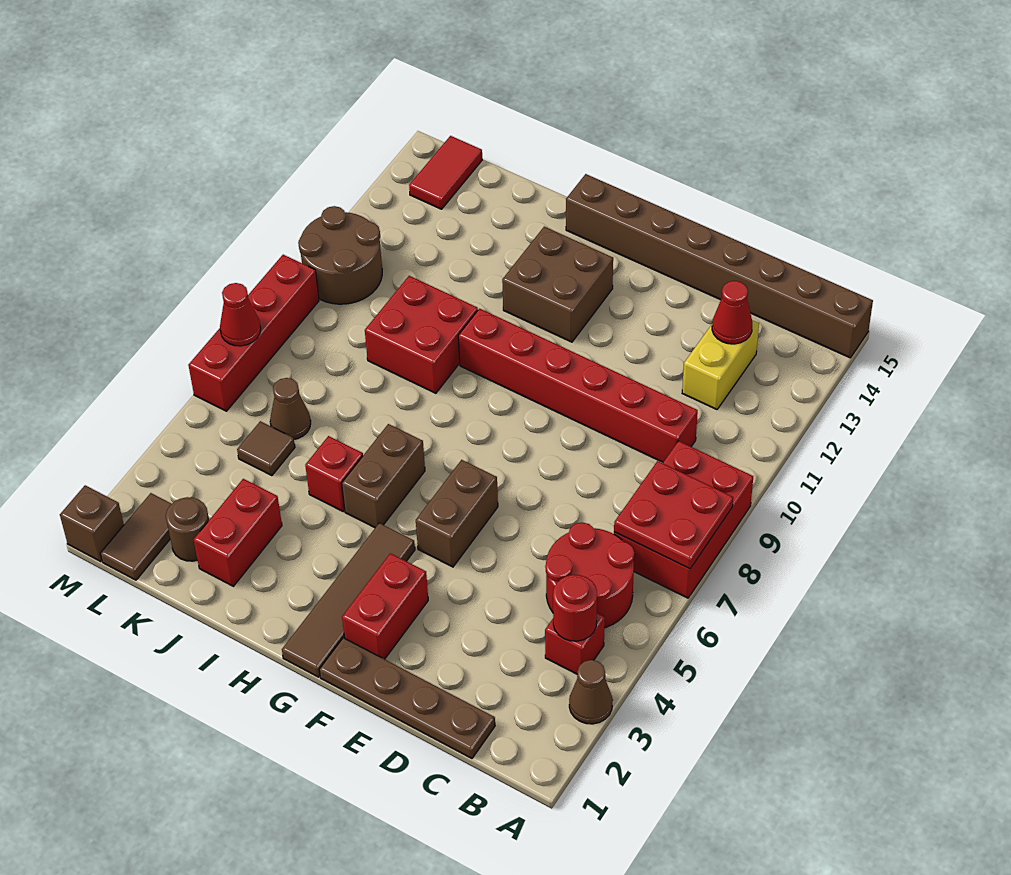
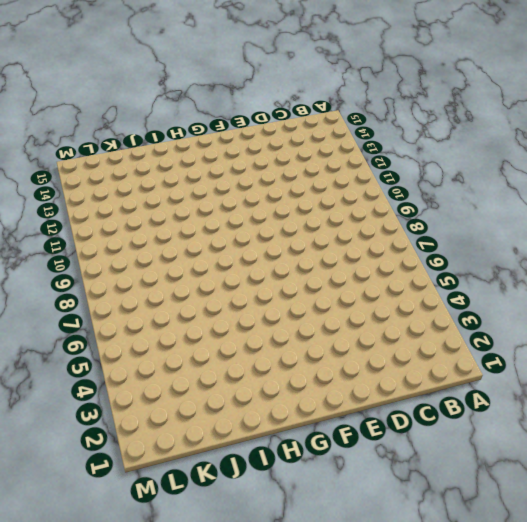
none -> brown cone A3 level 1
none -> red brick A7:B9 level 1
none -> brown brick A15:H15 level 1

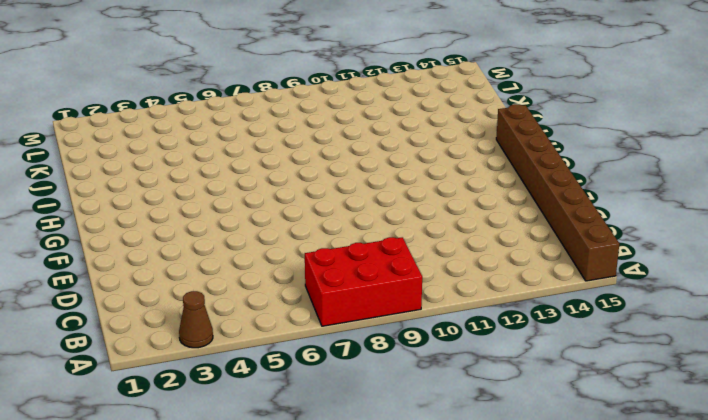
none -> red brick B4 level 1
none -> red round brick B5:C6 level 1
none -> brown plate C1:F1 level 1

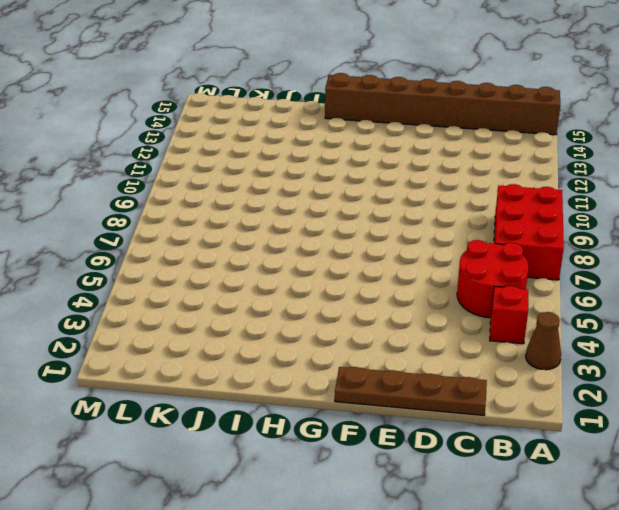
none -> red brick C10:H10 level 1
none -> yellow brick C12:C13 level 1
none -> red brick F2:F3 level 1

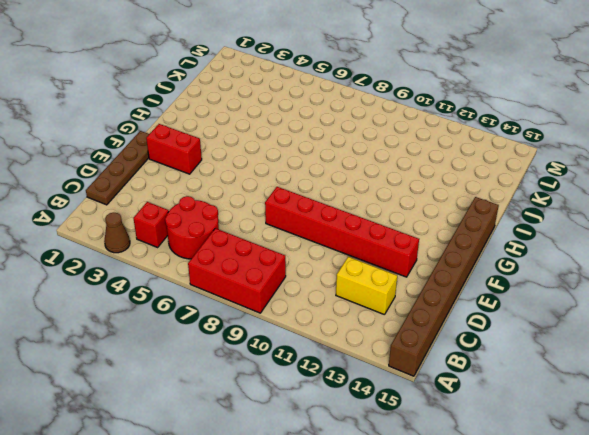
red brick E8:E13 level 1 -> red brick C10:H10 level 1
none -> brown brick F5:F6 level 1
none -> brown tile G1:G4 level 1
none -> brown brick G12:H13 level 1

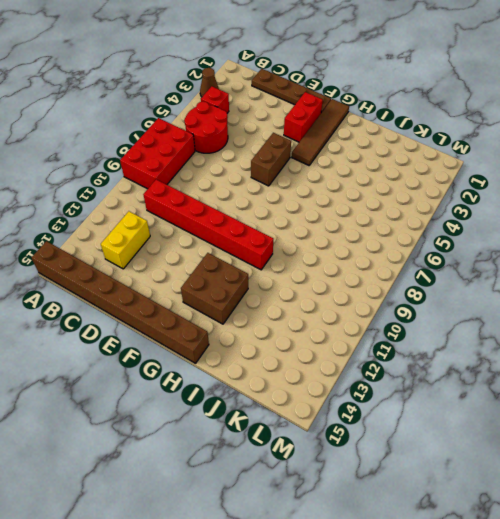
none -> brown brick H5:H6 level 1
none -> red brick I5 level 1
none -> red brick I9:J10 level 1

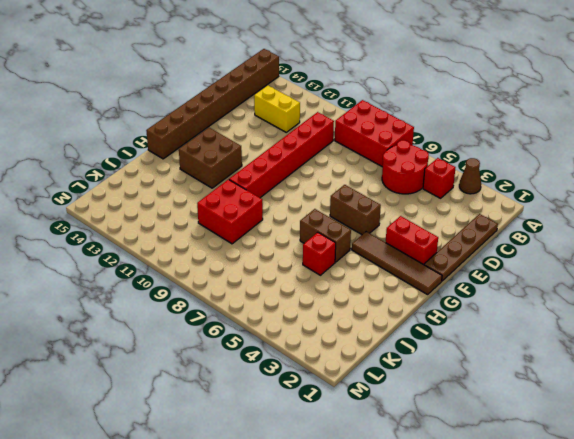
none -> red brick J2:J3 level 1
none -> brown round brick K2 level 1
none -> brown tile K5 level 1

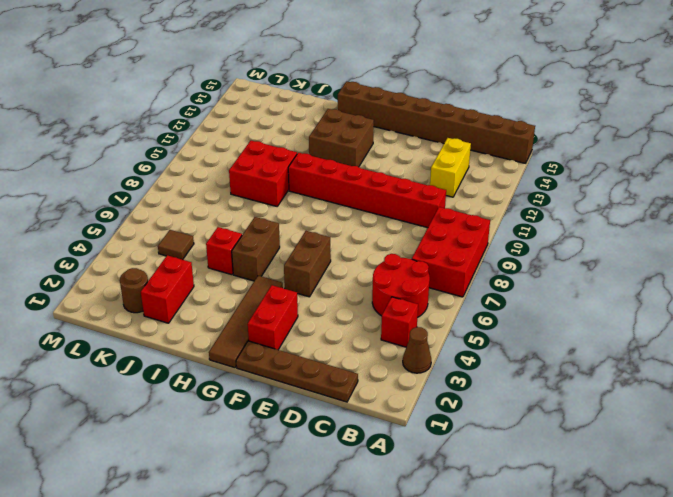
none -> brown cone K6 level 1
none -> brown tile L1:L2 level 1
none -> brown round brick L10:M11 level 1

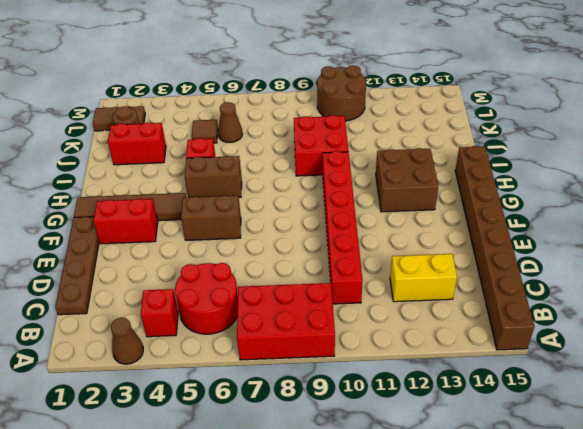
none -> red tile L14:L15 level 1
none -> brown brick M1 level 1
none -> red brick M6:M9 level 1

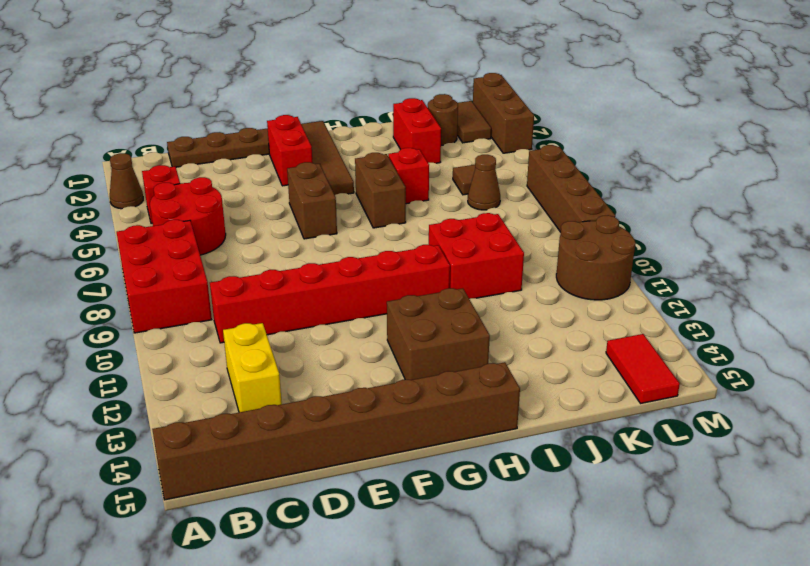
brown brick M1:M3 level 1 -> brown brick M1 level 1
brown brick M6:M9 level 1 -> red brick M6:M9 level 1
none -> red plate A7:B8 level 2
none -> red round brick B4 level 2
none -> red cone C13 level 2

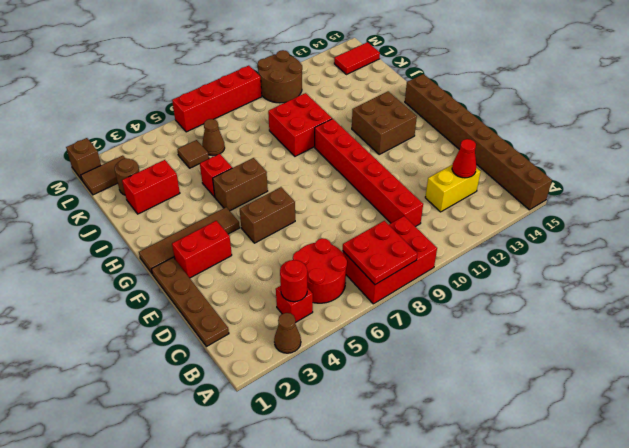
none -> red cone M7 level 2

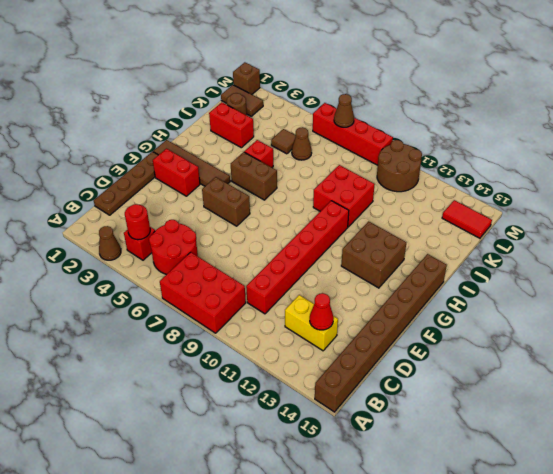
brown cone M7 level 2 -> red cone M7 level 2
none -> red plate A7:B8 level 2

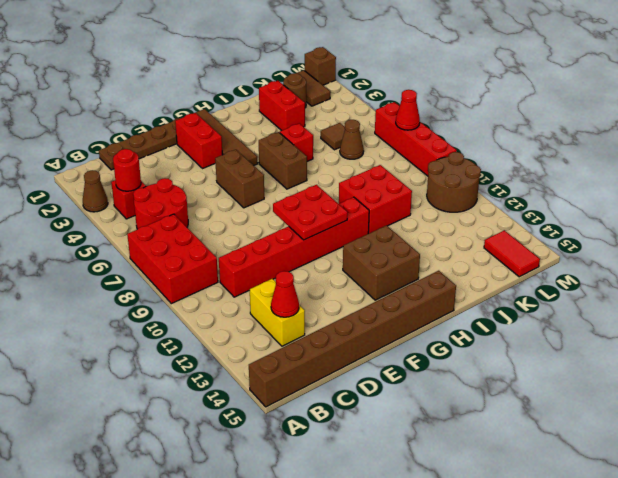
red plate F9:G10 level 2 -> red plate A7:B8 level 2

